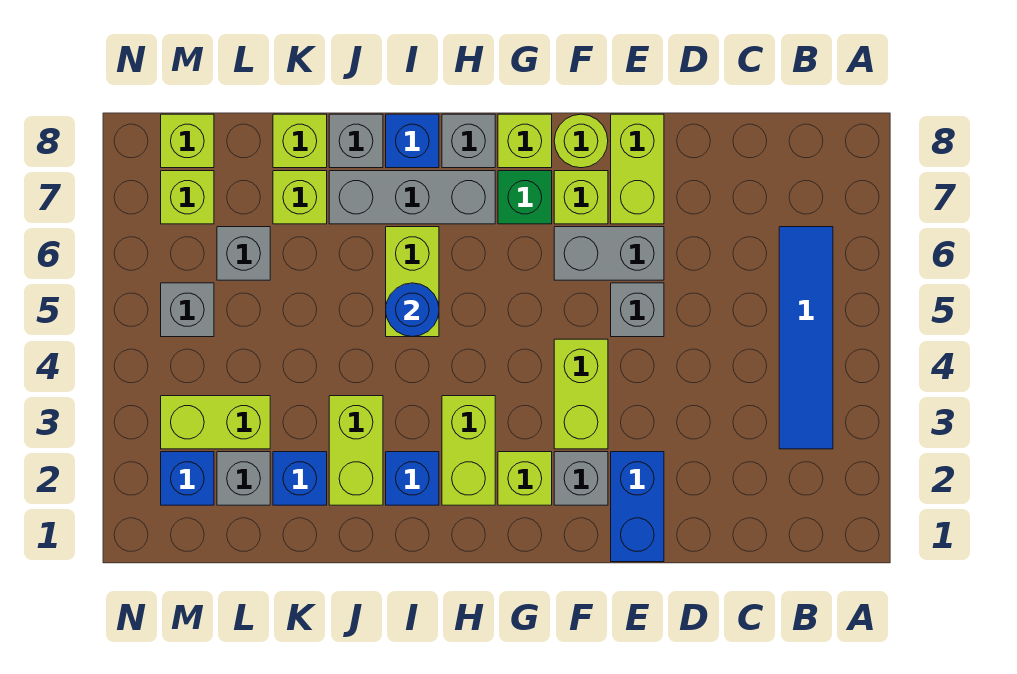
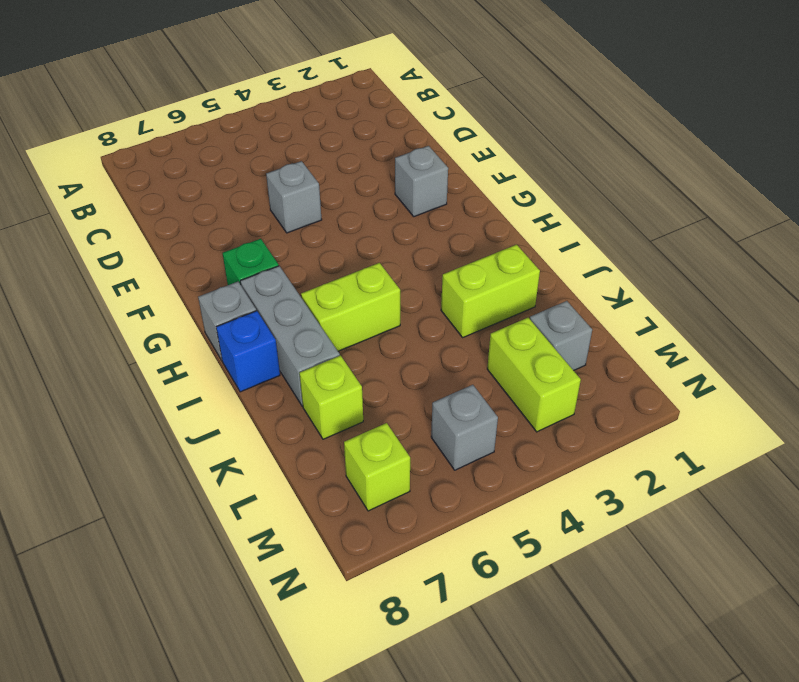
none -> blue tile B3:B6 level 1
none -> blue brick E1:E2 level 1
none -> grey brick E6:F6 level 1
none -> lime brick E7:E8 level 1

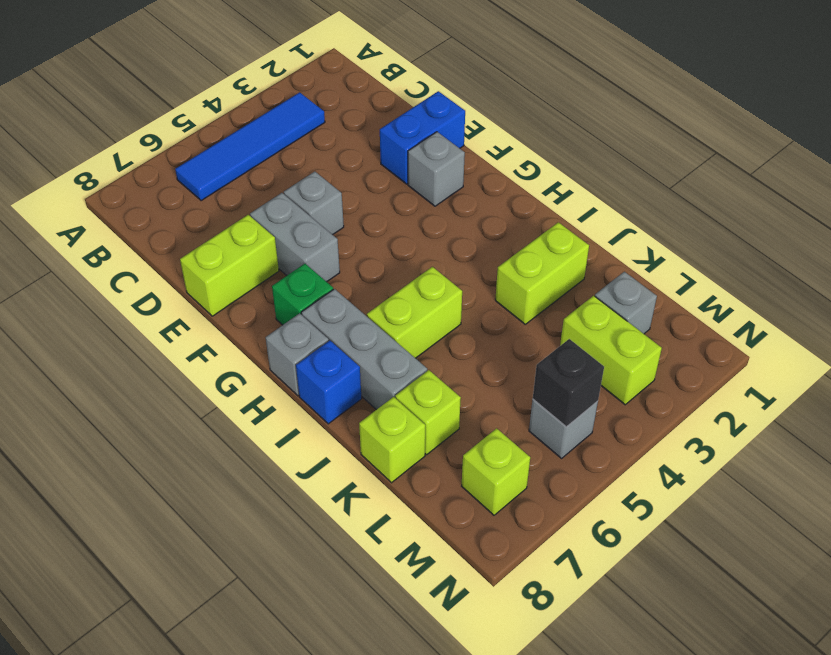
black brick M5 level 2 -> none
none -> lime brick F3:F4 level 1
none -> lime brick F7 level 1
none -> lime round brick F8 level 1
none -> lime brick G2 level 1

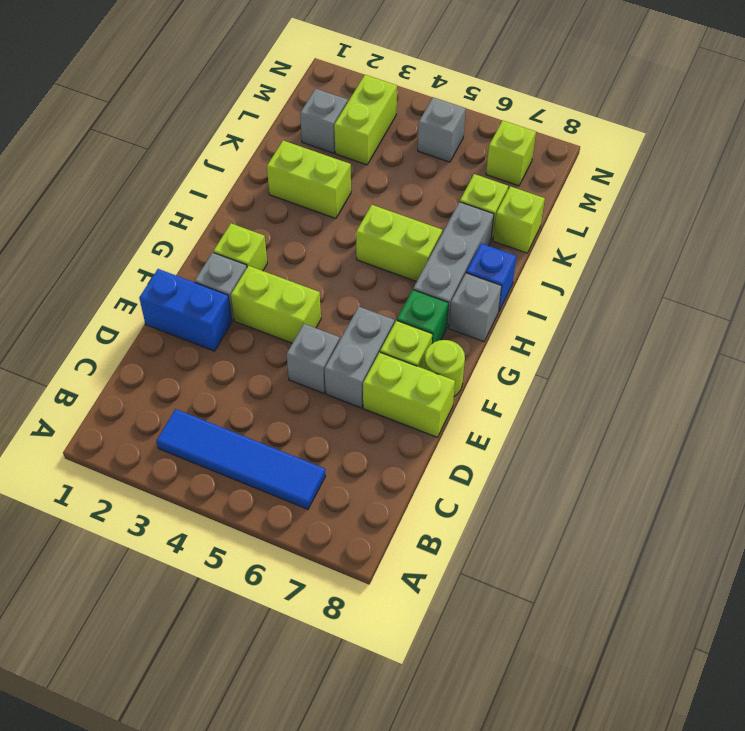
none -> lime brick G8 level 1
none -> lime brick H2:H3 level 1
none -> blue brick I2 level 1
none -> grey brick J8 level 1

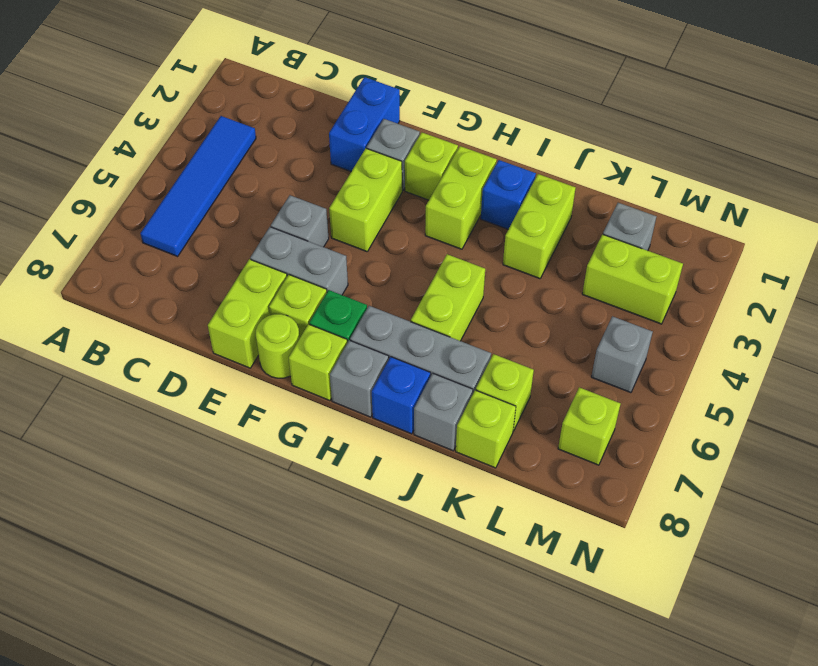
none -> blue brick K2 level 1
none -> grey brick L6 level 1
none -> blue brick M2 level 1
none -> lime brick M8 level 1

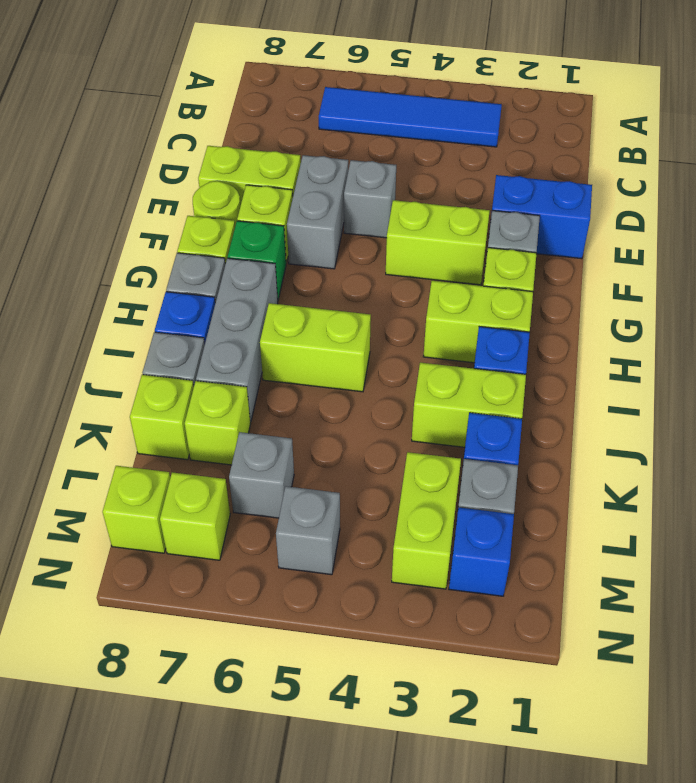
none -> blue round brick I5 level 2

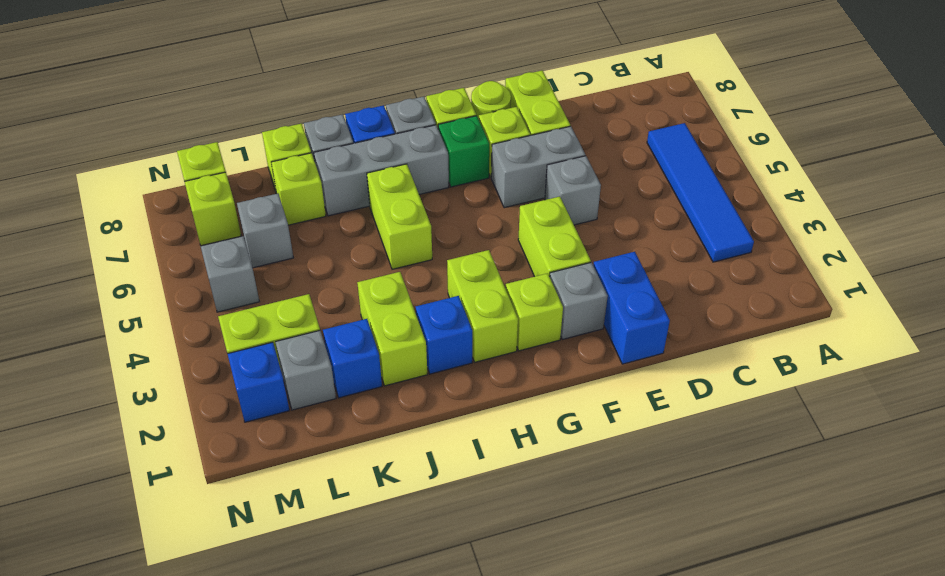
none -> blue round brick I5 level 2

